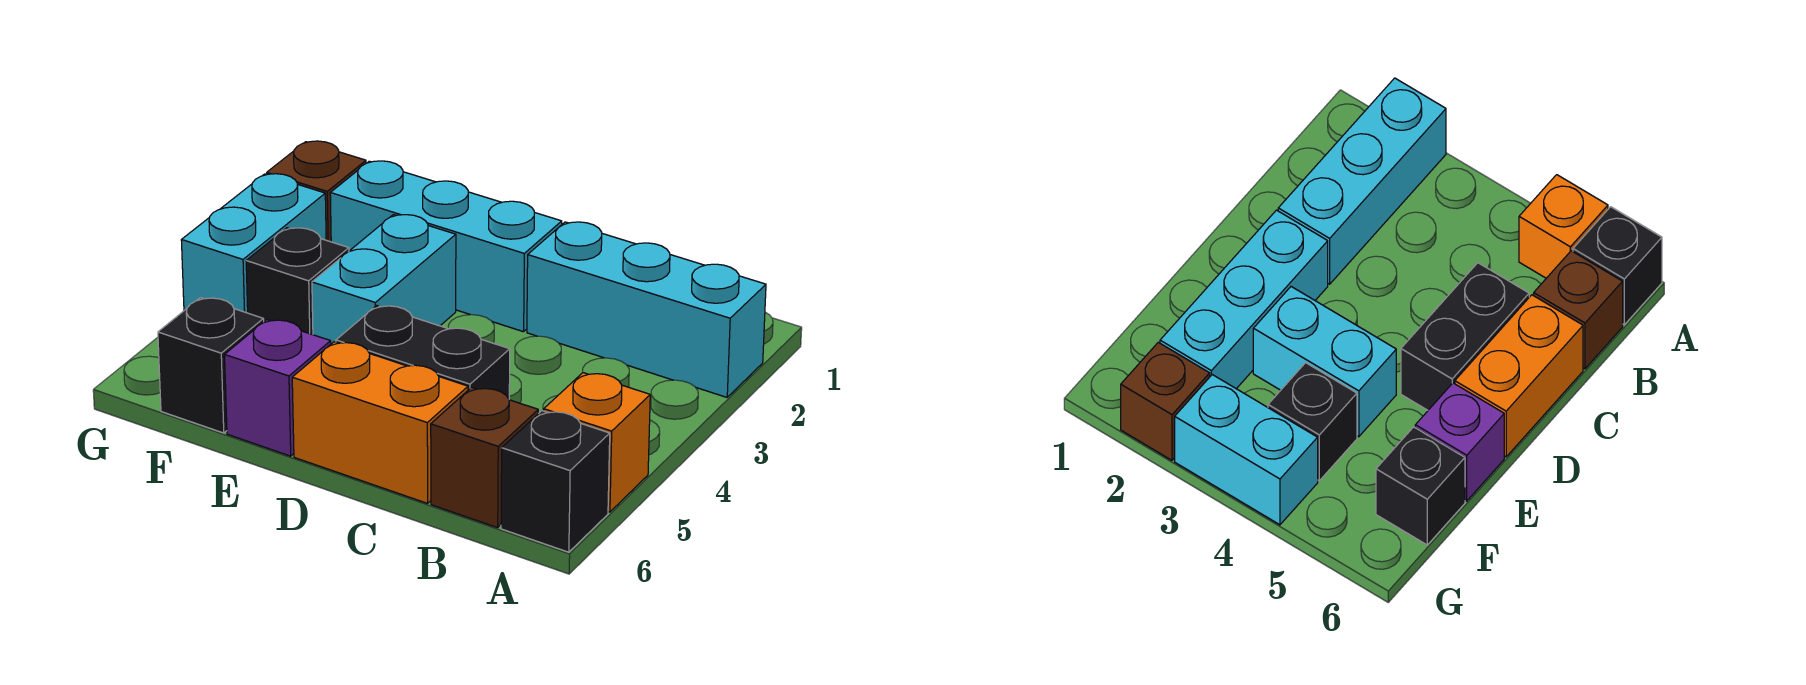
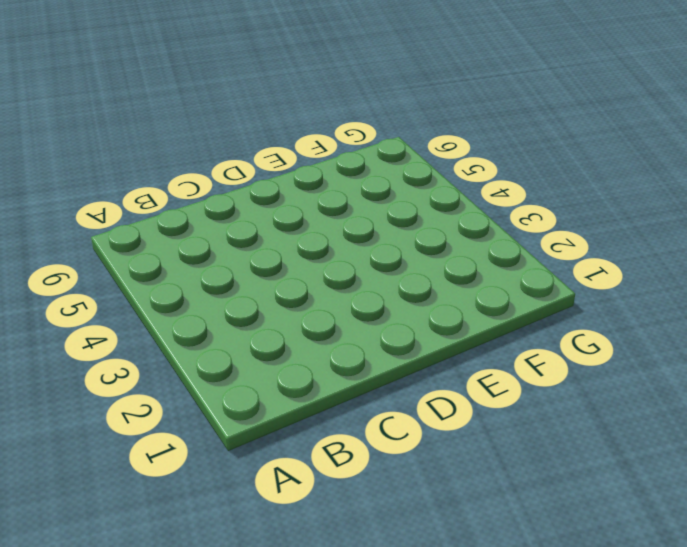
none -> cyan brick A2:C2 level 1
none -> orange brick A5 level 1
none -> black brick A6 level 1

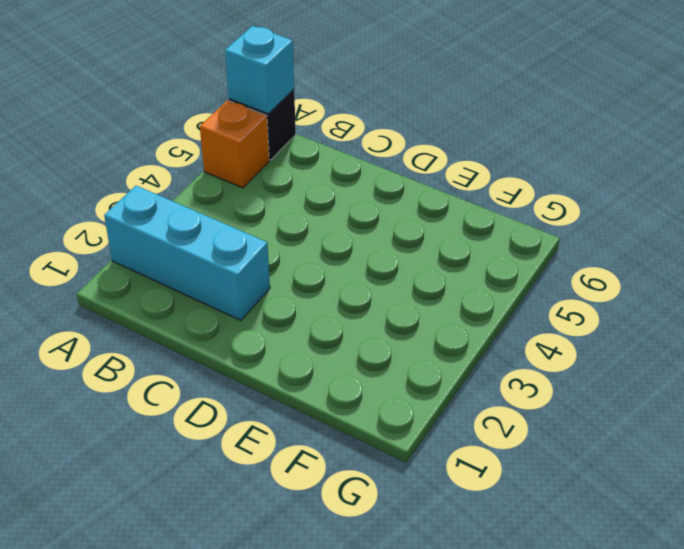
cyan brick A6 level 2 -> none
none -> brown brick B6 level 1
none -> black brick C5:D5 level 1
none -> orange brick C6:D6 level 1

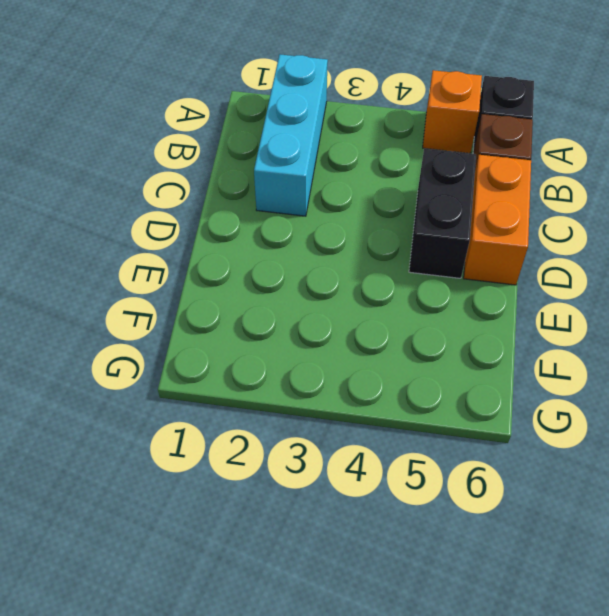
none -> cyan brick D2:F2 level 1
none -> cyan brick E3:E4 level 1
none -> purple brick E6 level 1

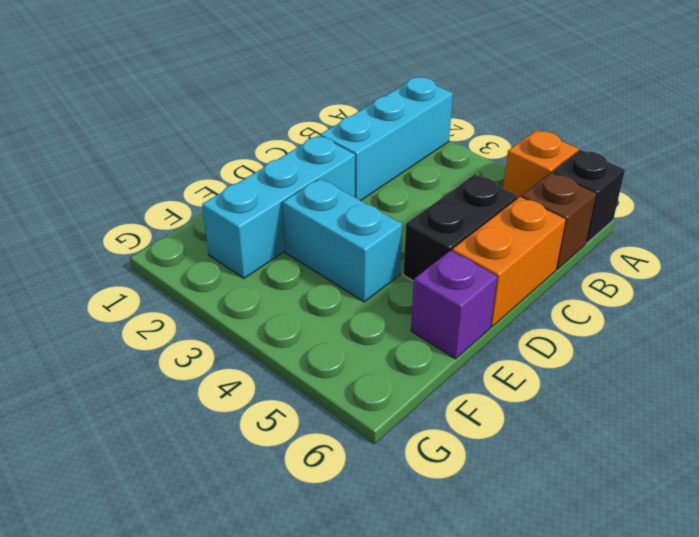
none -> black brick F4 level 1
none -> black brick F6 level 1
none -> brown brick G2 level 1

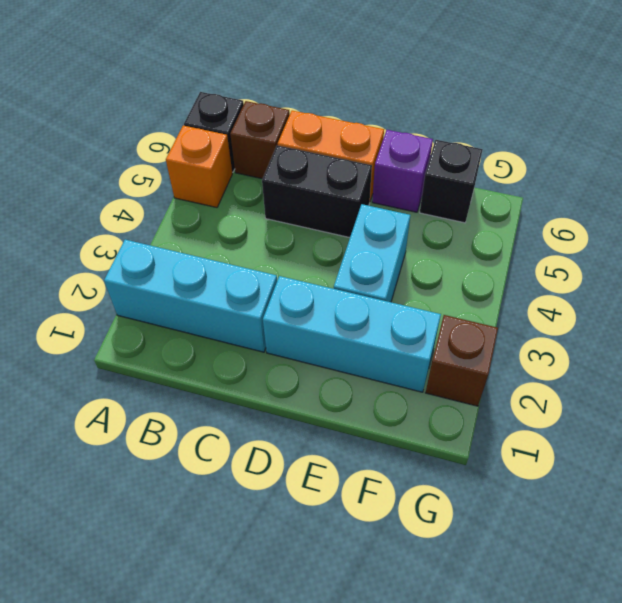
none -> black brick F4 level 1
none -> cyan brick G3:G4 level 1

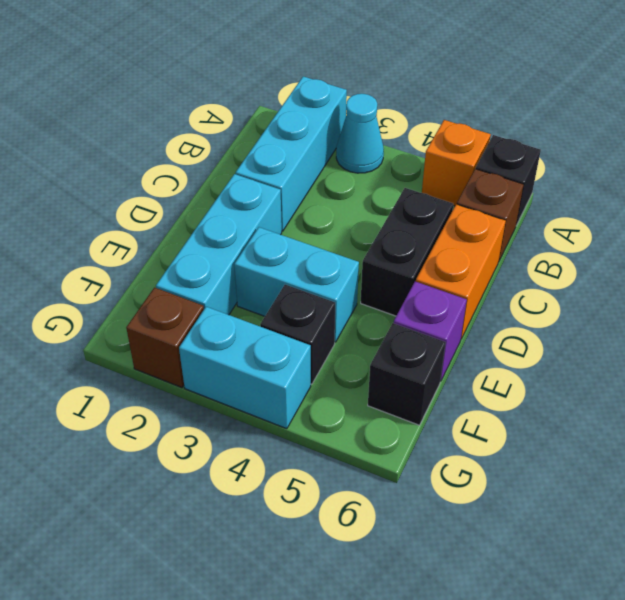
cyan cone A3 level 1 -> none

